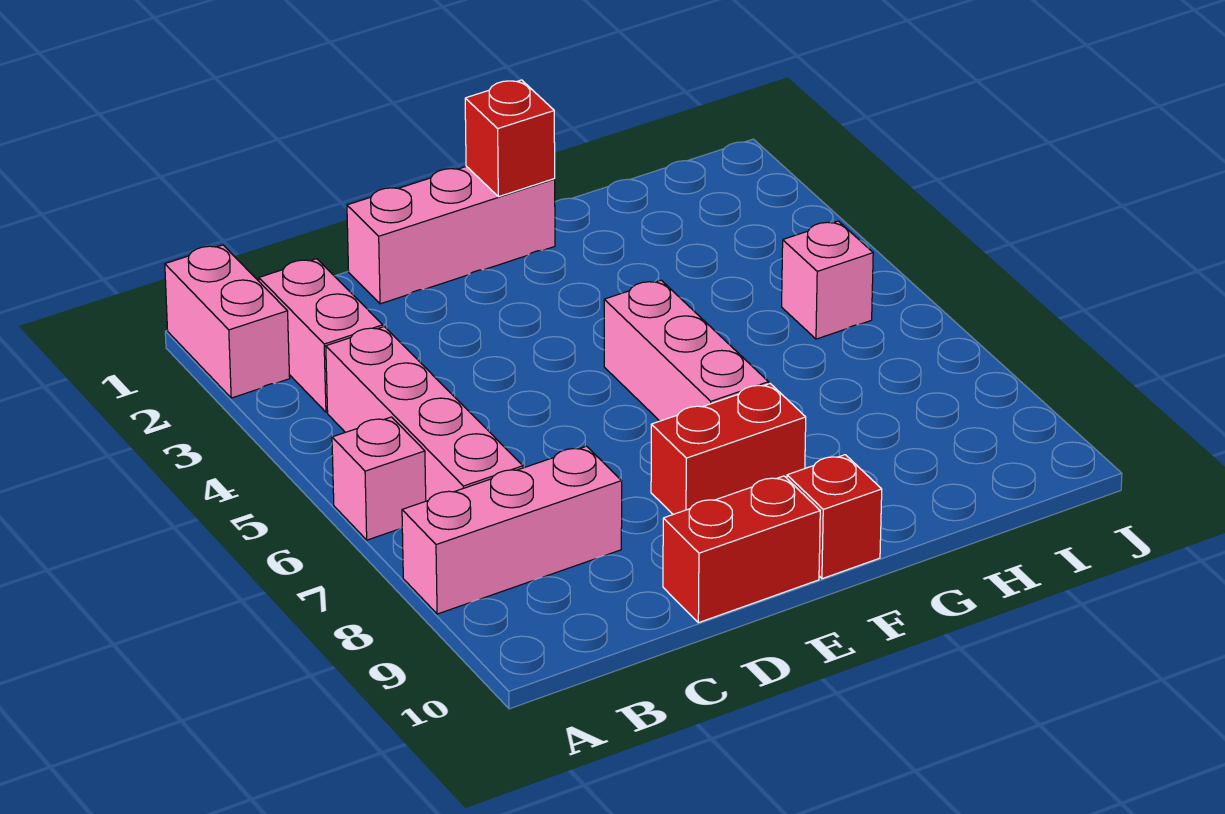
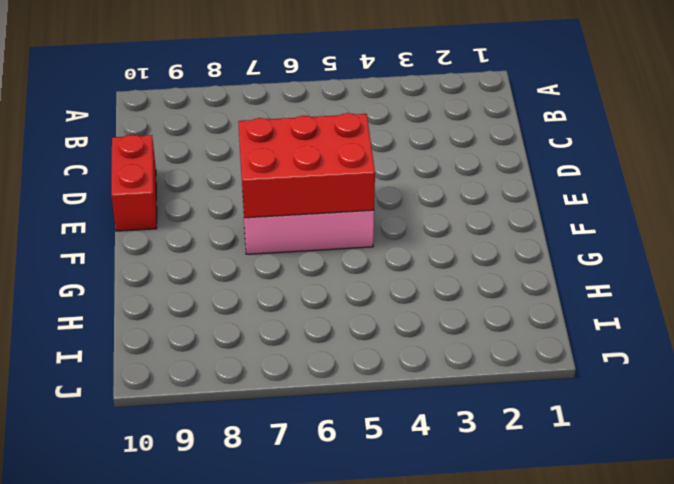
red brick E5:F7 level 2 -> none
none -> pink brick A1:A2 level 1
none -> pink brick A6 level 1
none -> pink brick A8:C8 level 1

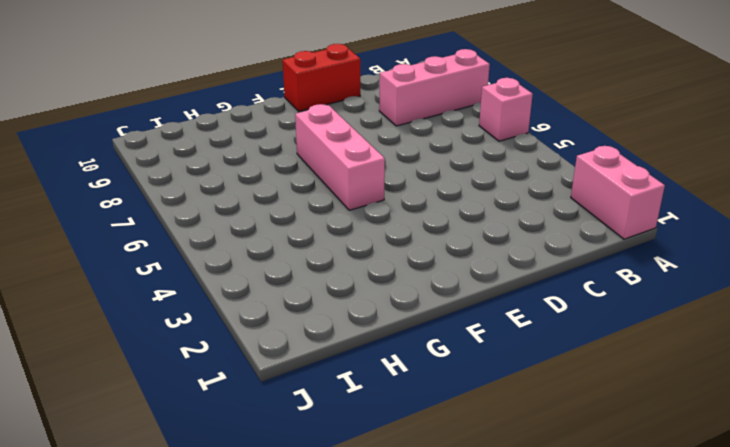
none -> pink brick B2:B3 level 1
none -> pink brick B4:B7 level 1
none -> pink brick D1:F1 level 1

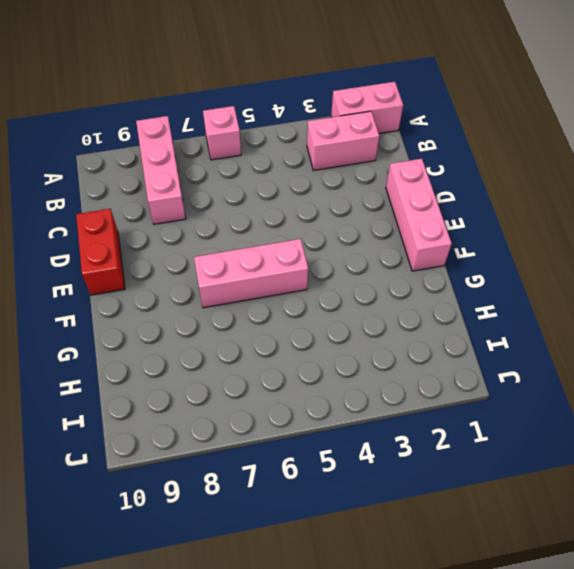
none -> pink brick B4:B7 level 1
none -> red brick E8:F8 level 1
none -> red brick F10 level 1

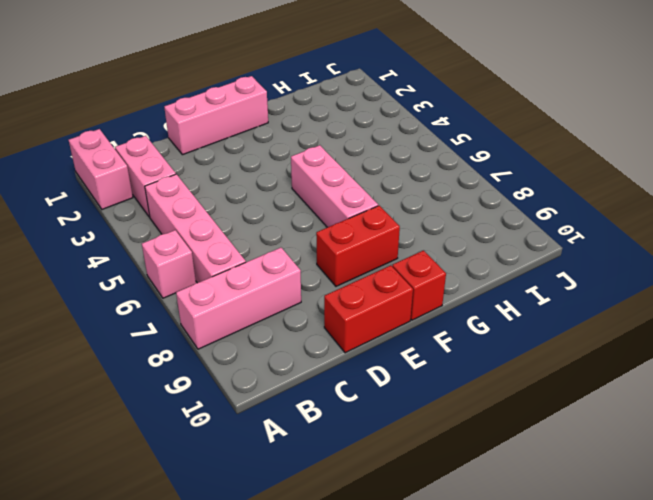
none -> pink brick I5 level 1
none -> red brick F1 level 2

